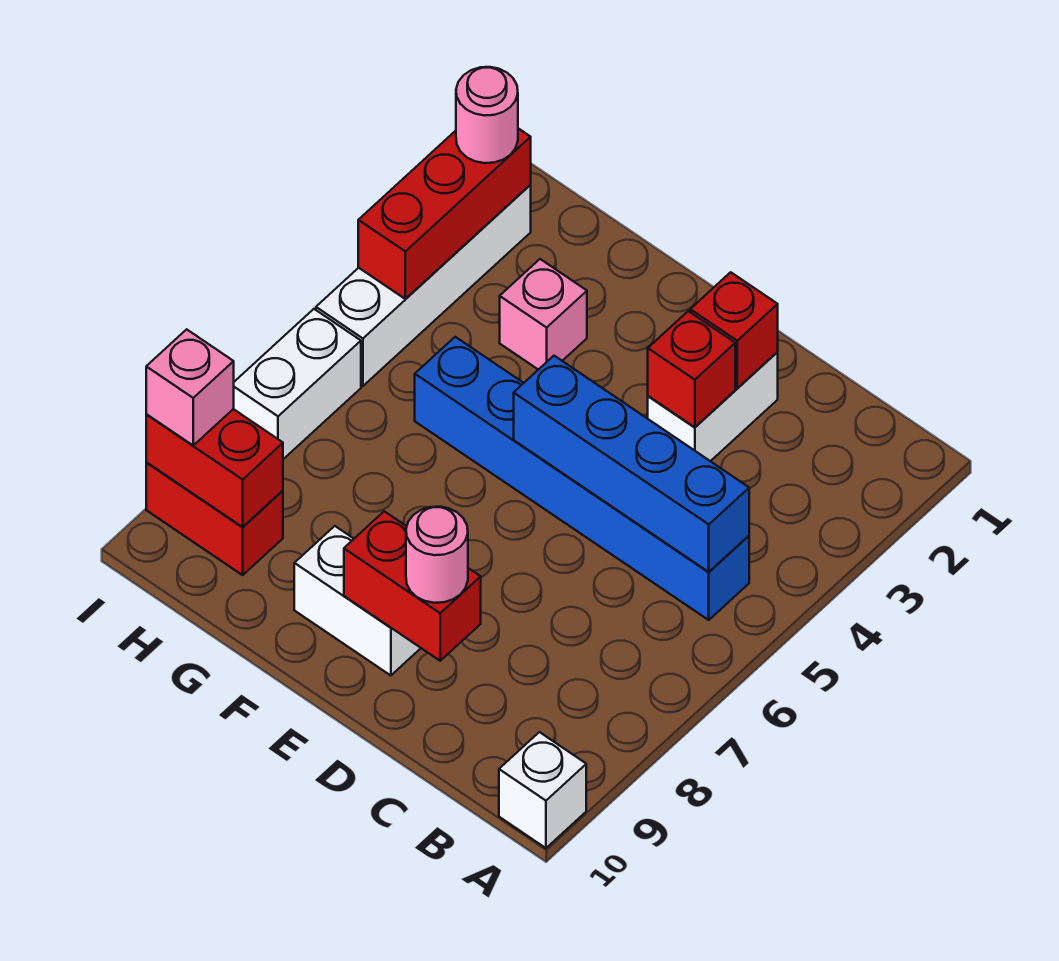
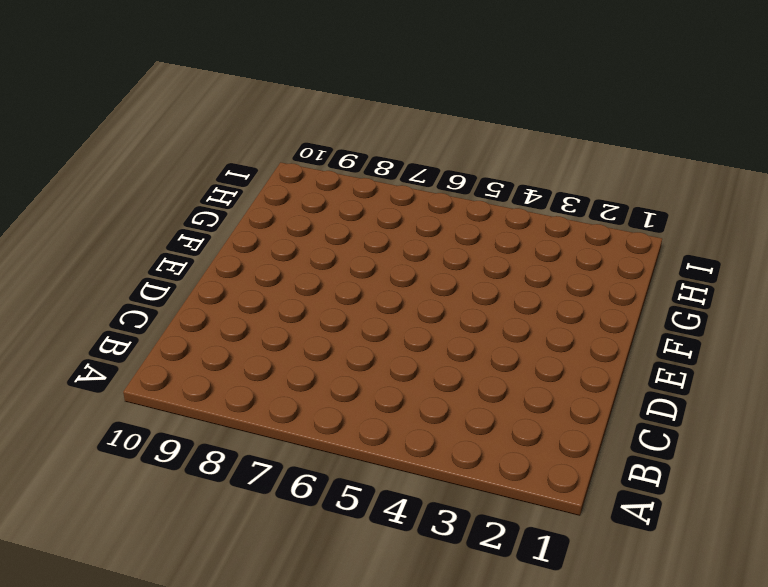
none -> white brick A10 level 1
none -> blue brick B5:G5 level 1
none -> white brick D2:D3 level 1

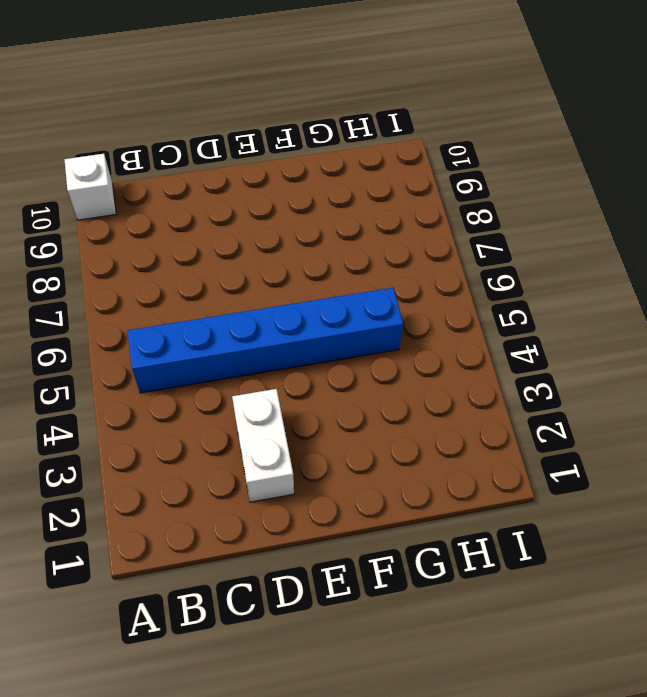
none -> white brick E9:F9 level 1
none -> pink brick G3 level 1
none -> red brick H9:I9 level 1

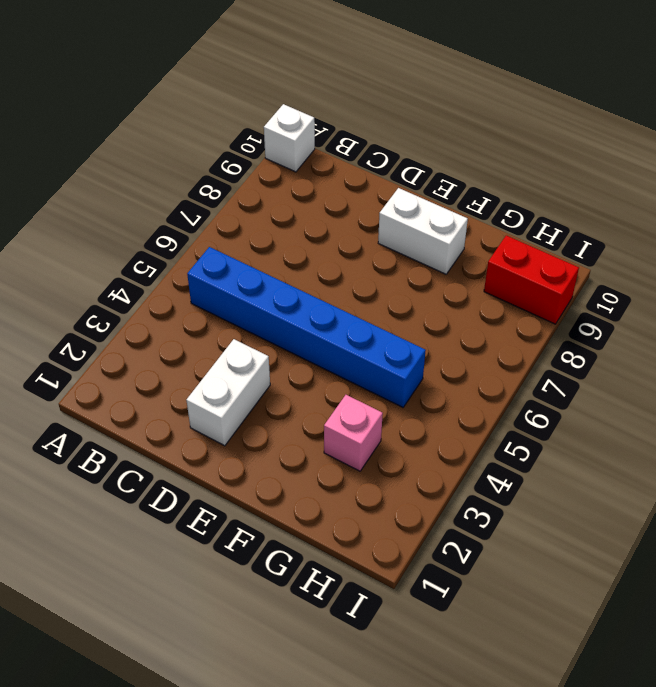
none -> white brick I2:I5 level 1
none -> white brick I6:I7 level 1
none -> blue brick B5:E5 level 2

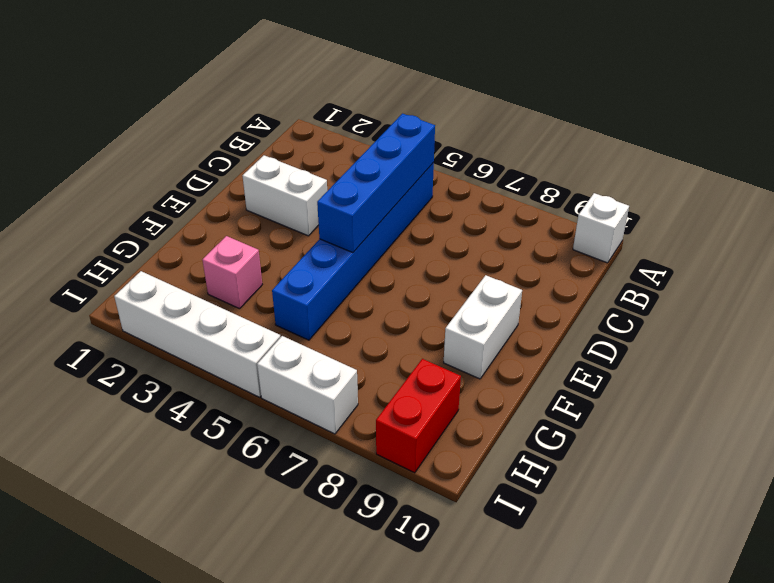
none -> red brick D2 level 2
none -> red brick D3 level 2
none -> red brick D9:E9 level 2

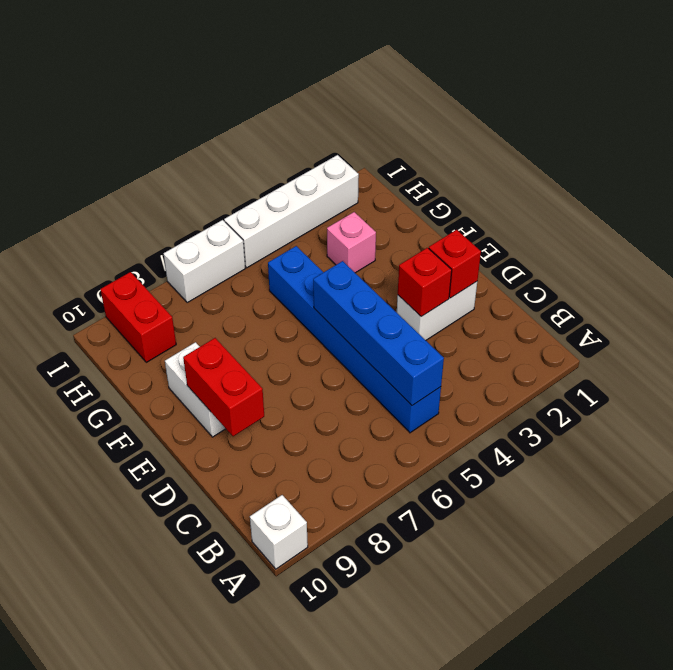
none -> red brick H9:I9 level 2
none -> red brick I2:I4 level 2
none -> pink round brick D9 level 3

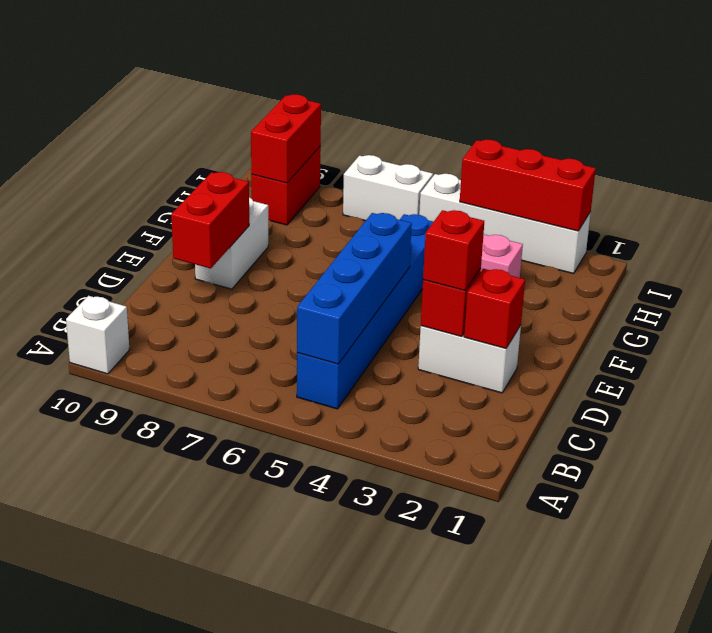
red brick D3 level 3 -> none
none -> pink round brick D9 level 3
none -> pink round brick I2 level 3
none -> pink brick I9 level 3

